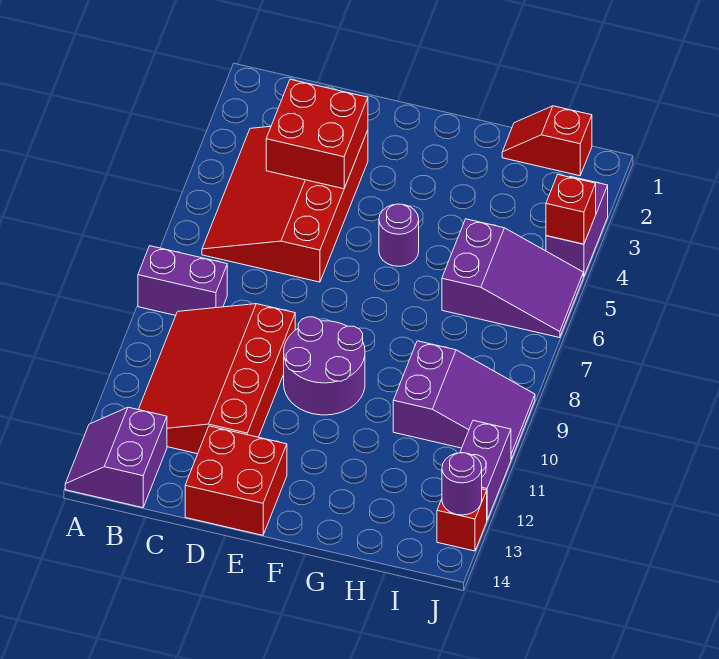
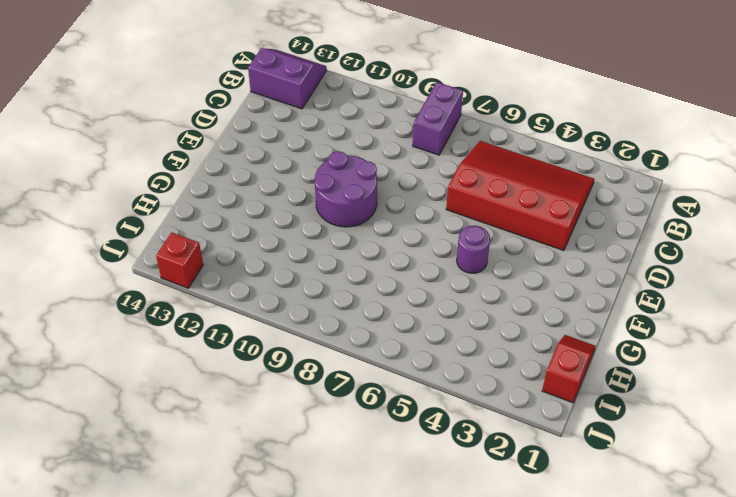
none -> red slope B9:D12 level 1 top D
none -> red brick D13:E14 level 1
none -> purple slope H5:J6 level 1 top H

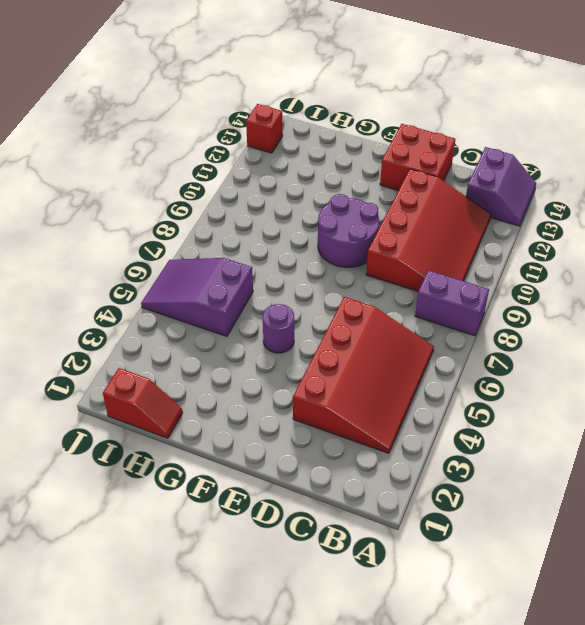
none -> purple slope H9:J10 level 1 top H
none -> purple brick J3:J4 level 1
none -> purple brick J11:J12 level 1

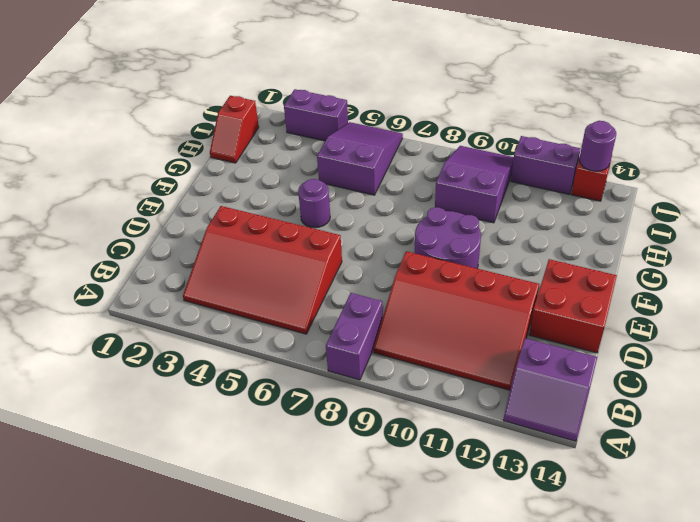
none -> red brick C3:D4 level 2
none -> red brick J4 level 2

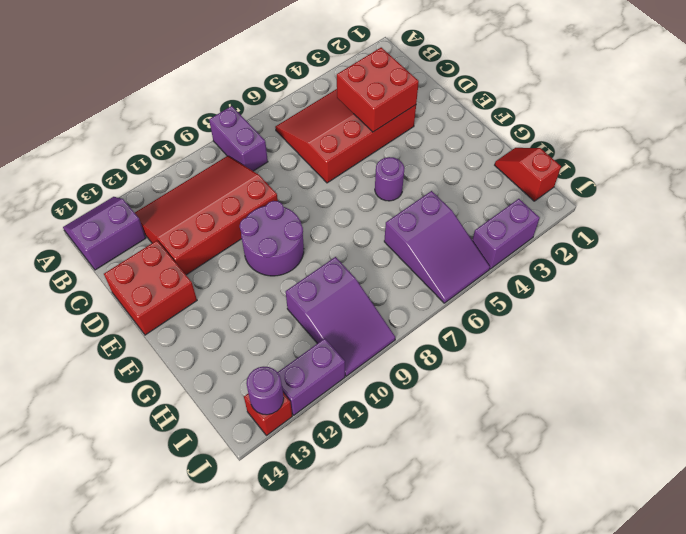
none -> red brick J4 level 2

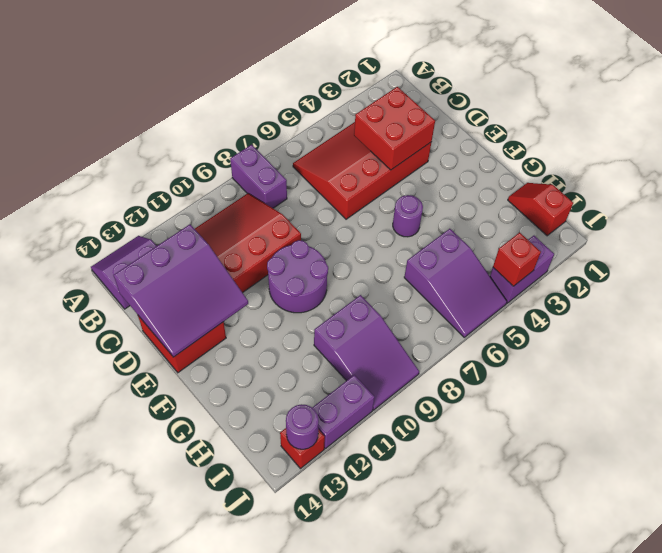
purple slope C12:E14 level 2 top C -> none

